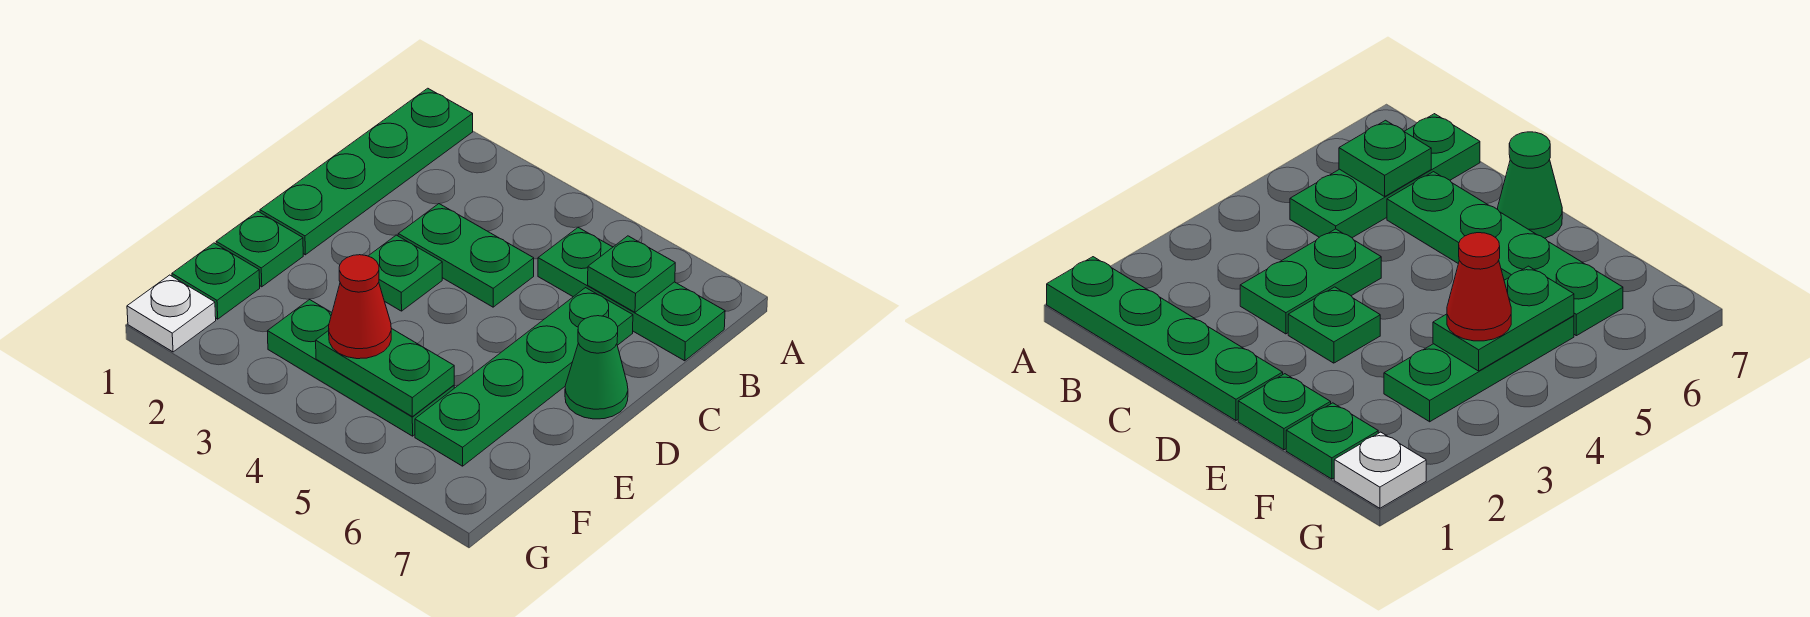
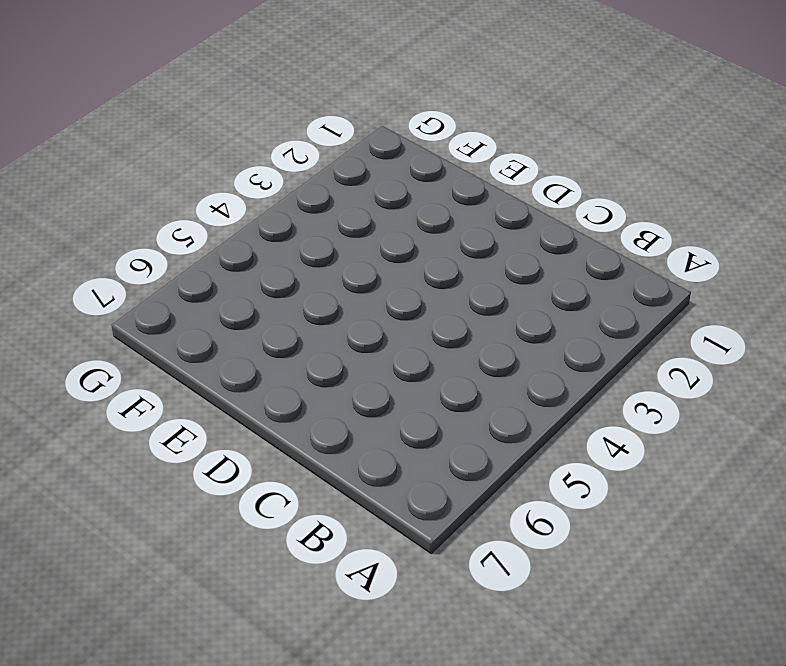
none -> green plate A1:D1 level 1
none -> green plate B5:B7 level 1
none -> green plate C3:C4 level 1

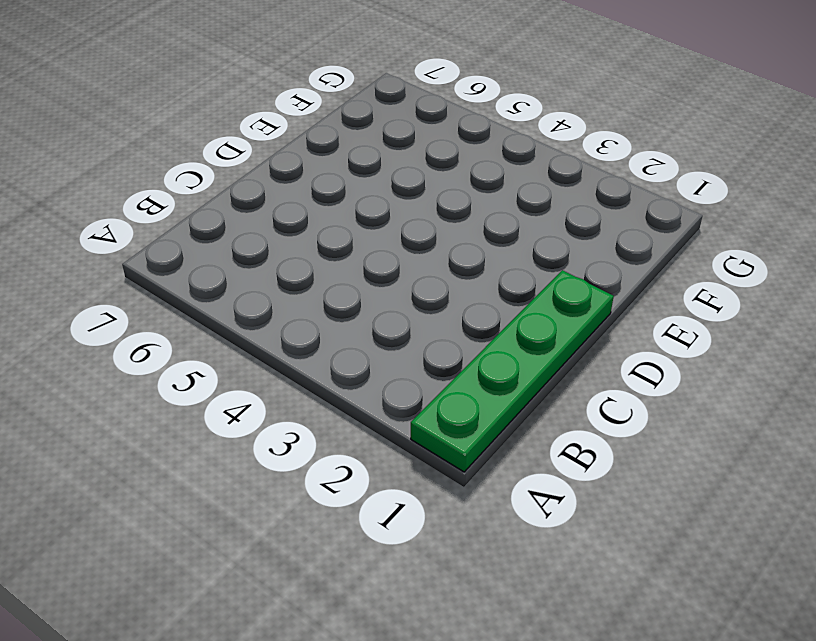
none -> green plate B5:B7 level 1
none -> green plate C3:C4 level 1
none -> green plate C6:F6 level 1

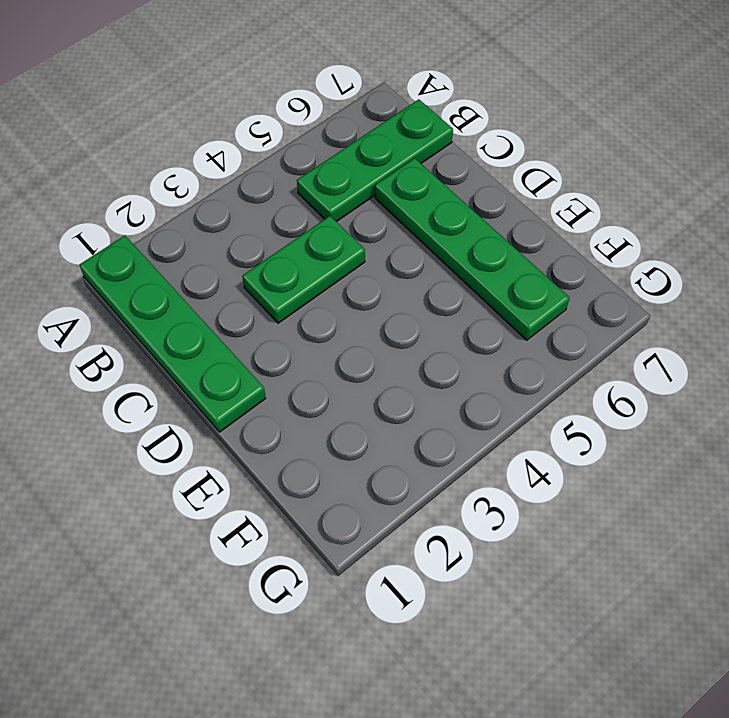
none -> green plate D3 level 1
none -> green cone D7 level 1
none -> green plate E1 level 1

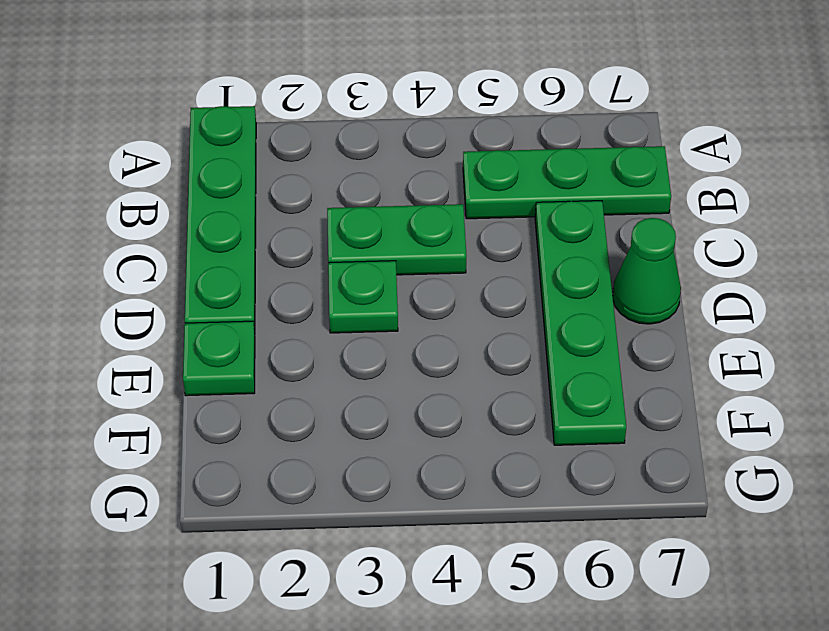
none -> green plate F1 level 1
none -> green plate F3:F5 level 1
none -> white plate G1 level 1

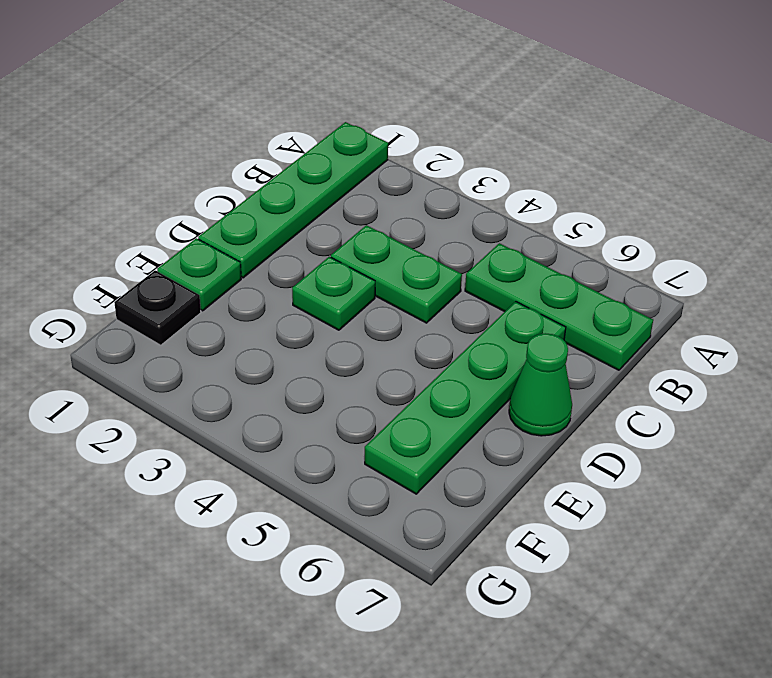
black plate F1 level 1 -> green plate F1 level 1
none -> green plate F3:F5 level 1
none -> white plate G1 level 1
none -> green plate B6 level 2

